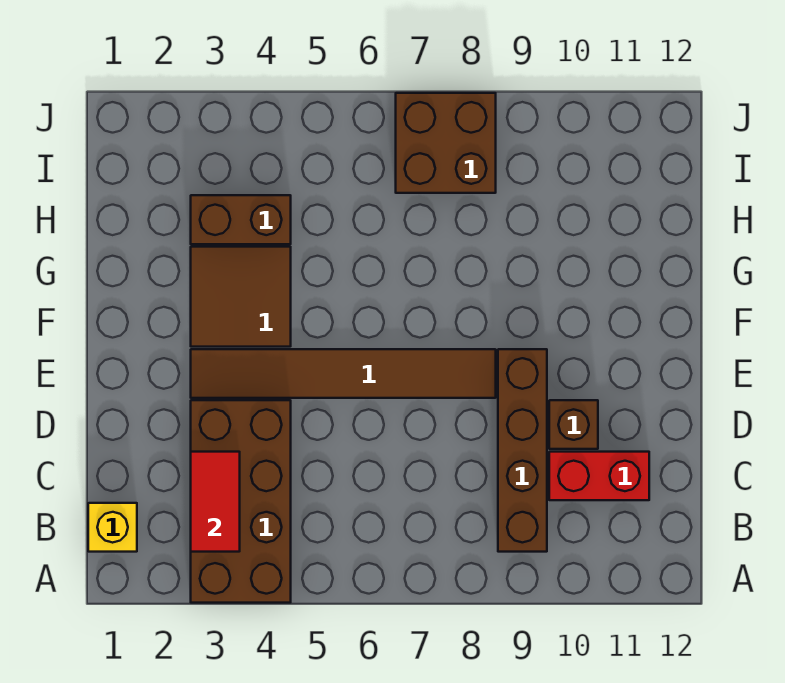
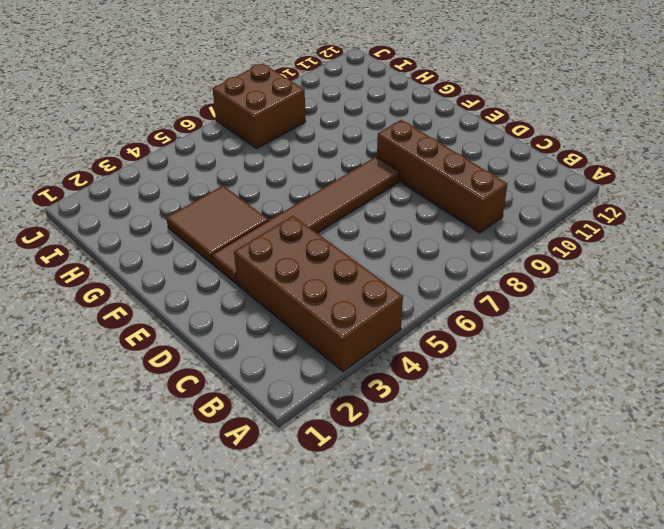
none -> yellow brick B1 level 1
none -> red brick C10:C11 level 1

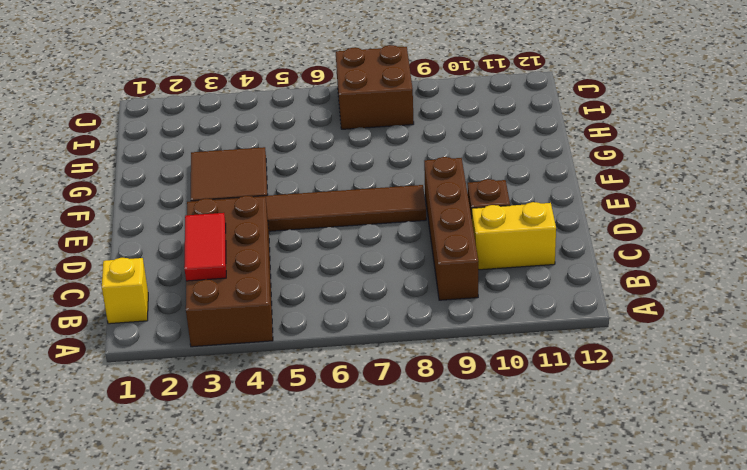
yellow brick C10:C11 level 1 -> red brick C10:C11 level 1
none -> brown brick H3:H4 level 1

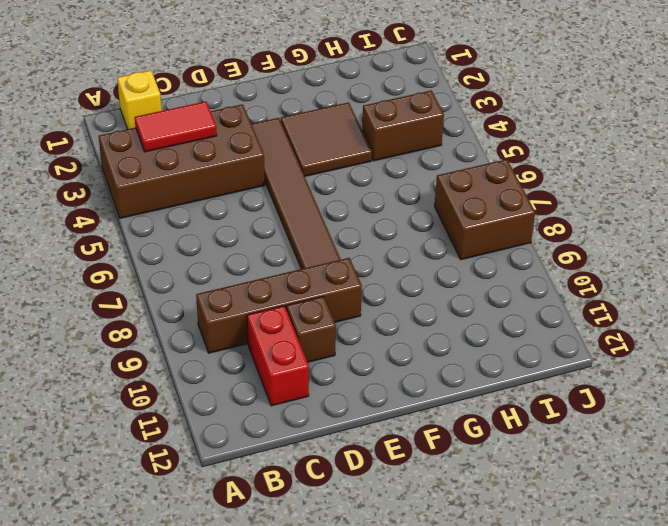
brown brick H4:I4 level 1 -> brown brick H3:H4 level 1

